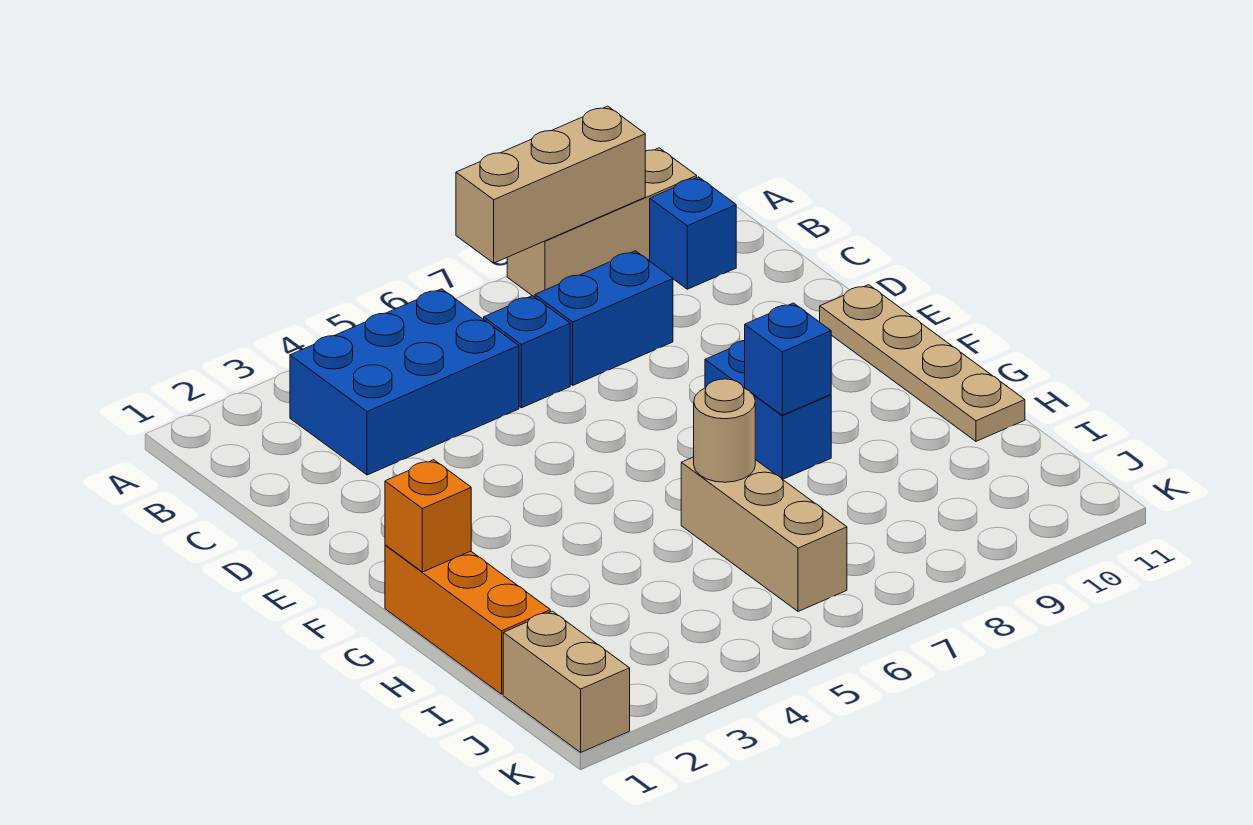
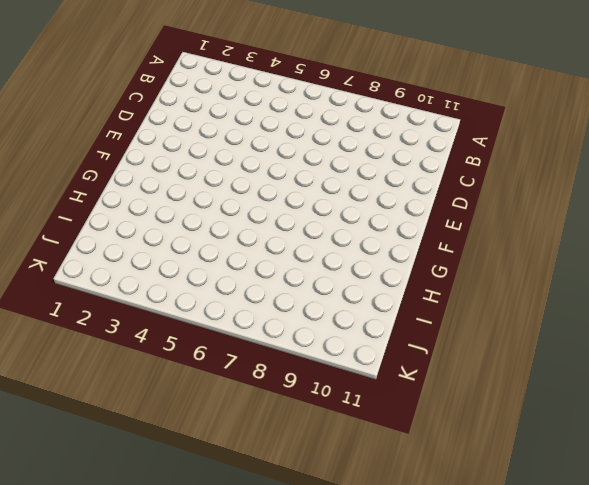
none -> tan brick A8:A10 level 1
none -> blue brick B3:C5 level 1
none -> blue brick B10 level 1

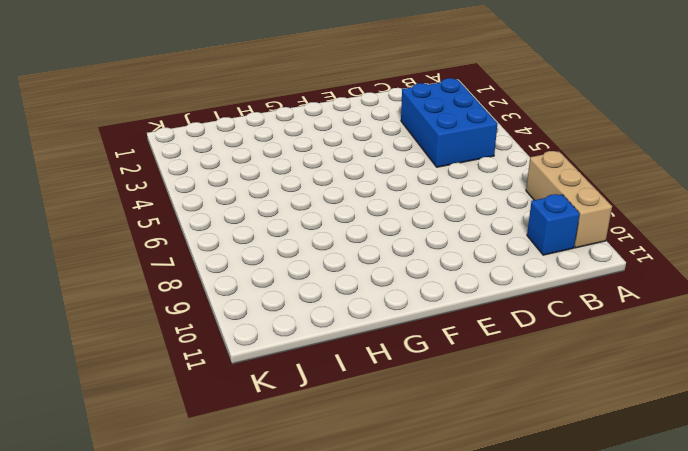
none -> blue brick C6 level 1
none -> blue brick C7:C8 level 1
none -> tan plate E11:H11 level 1

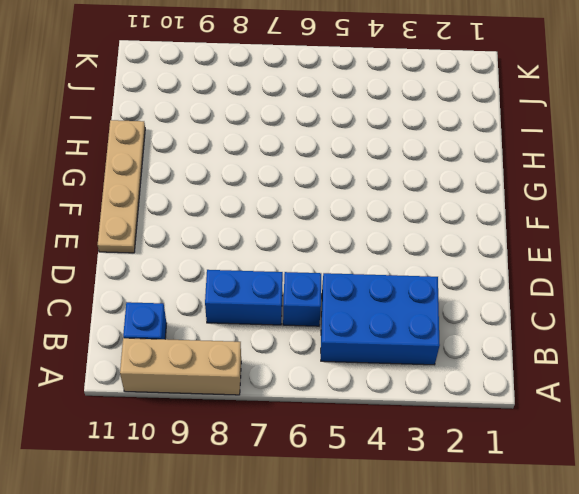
none -> blue brick F8:G8 level 1
none -> orange brick G1:I1 level 1
none -> tan brick H6:J6 level 1

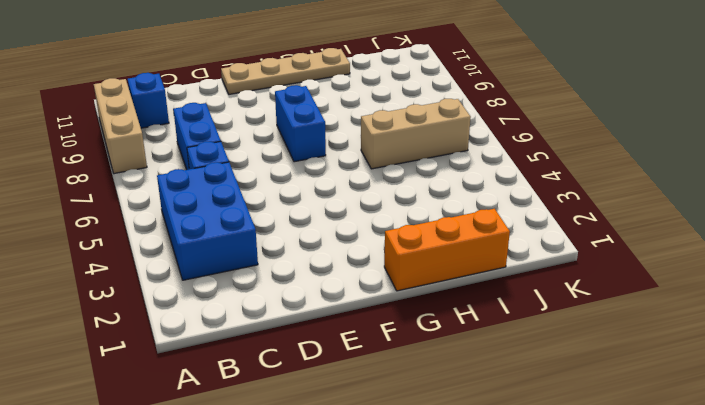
blue brick F7:F8 level 1 -> blue brick F8:G8 level 1
none -> tan brick J1:K1 level 1
none -> tan brick A7:A9 level 2
none -> orange brick G1 level 2

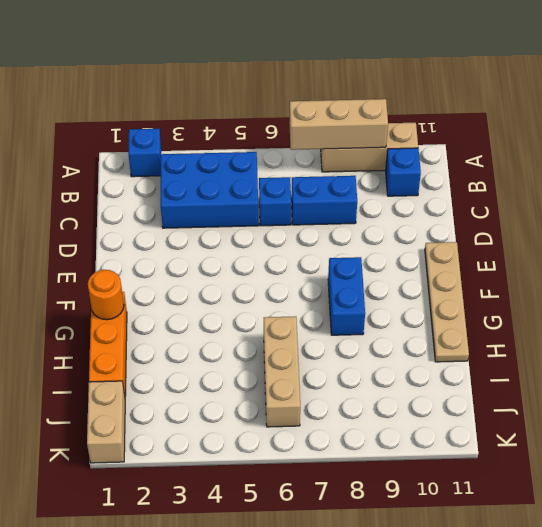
blue brick A2 level 1 -> blue brick G8 level 2
orange round brick G1 level 2 -> orange brick G1 level 2
none -> tan round brick H6 level 2

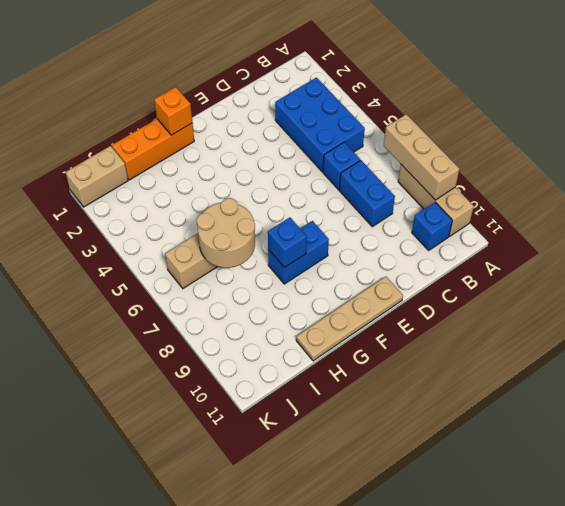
tan round brick H6:I7 level 2 -> tan round brick H6 level 2

